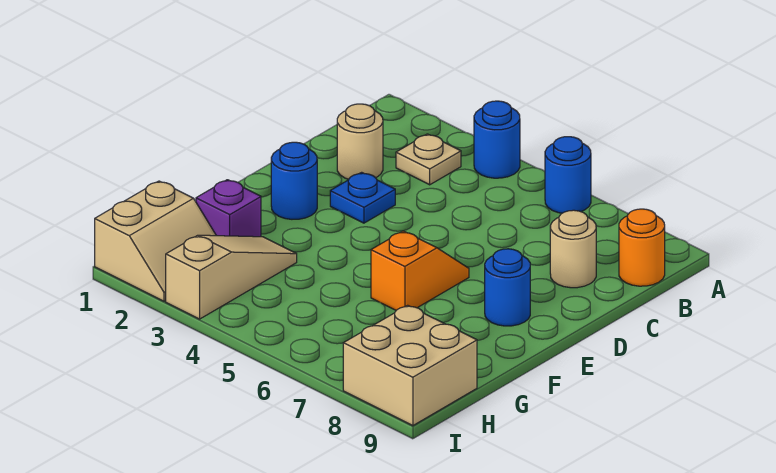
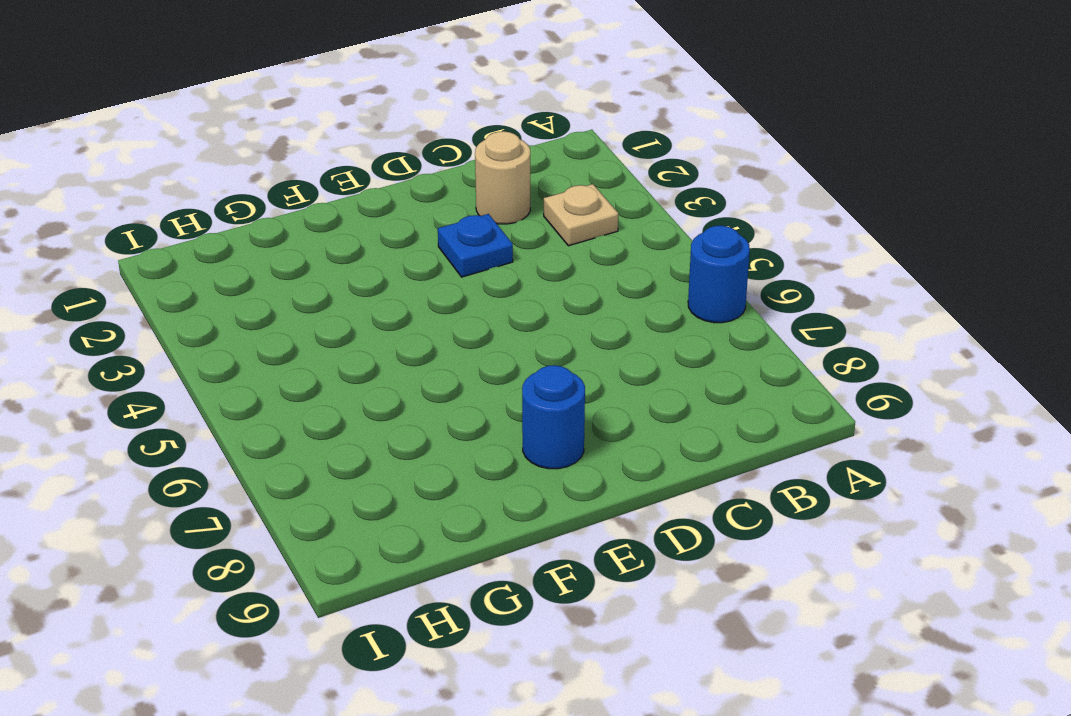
none -> blue round brick A4 level 1
none -> orange round brick B9 level 1
none -> tan round brick C8 level 1

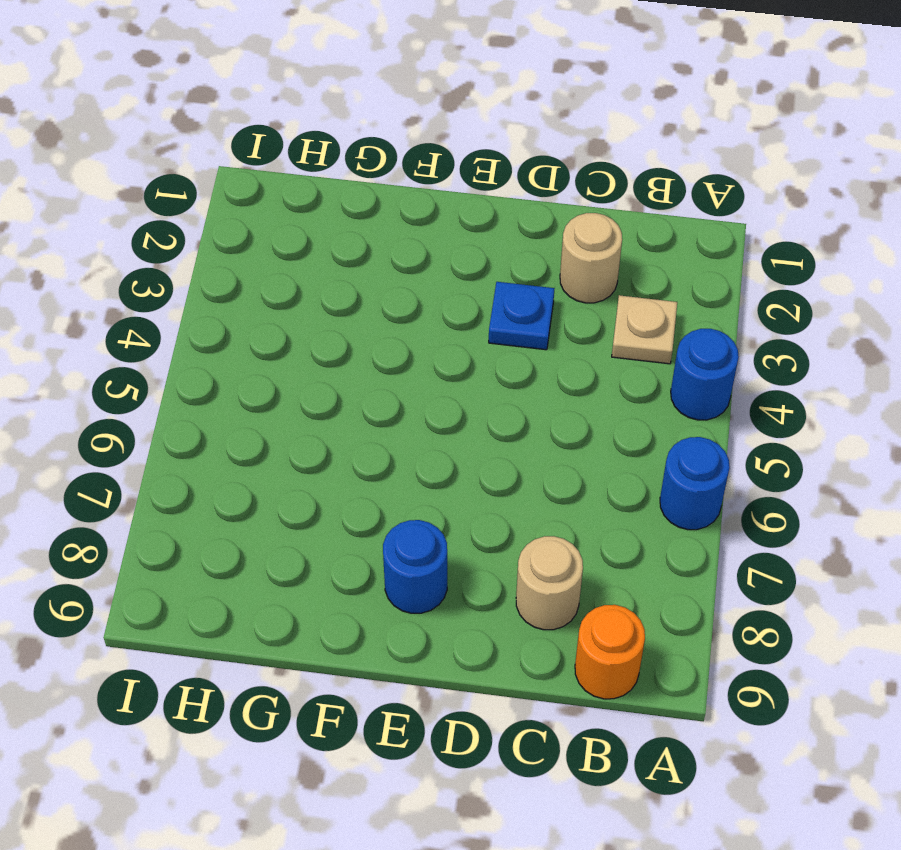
none -> blue round brick E2 level 1
none -> orange slope E6:F6 level 1 top F
none -> purple brick G2 level 1

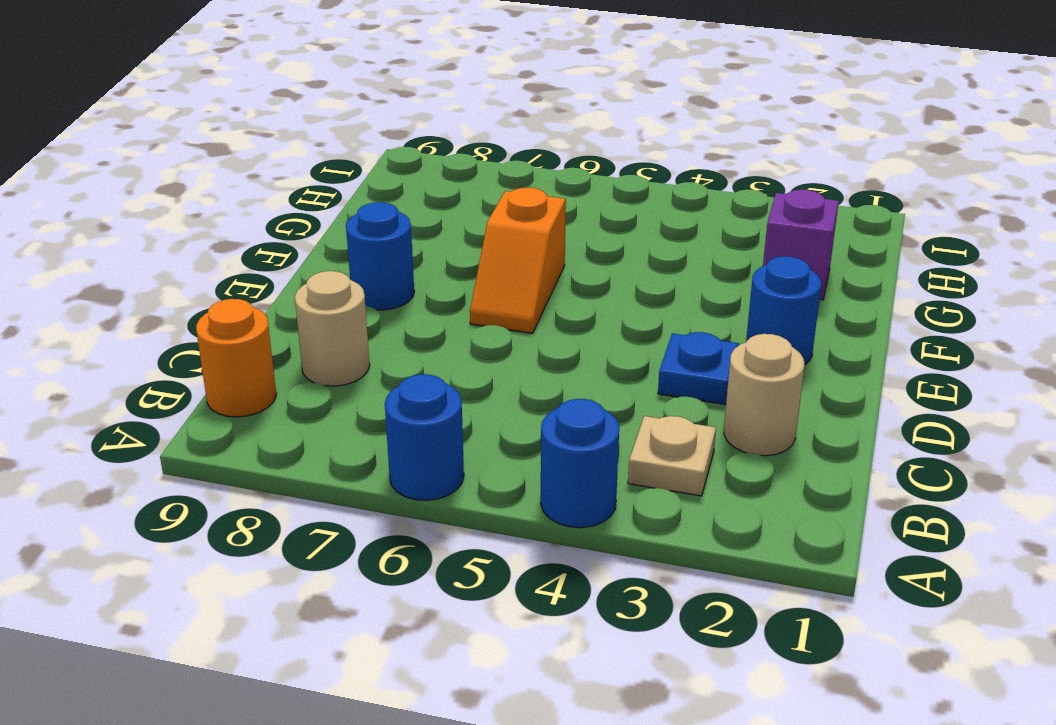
none -> tan slope G3:I3 level 1 top I
none -> tan slope H1:I2 level 1 top 1
none -> tan brick H8:I9 level 1

